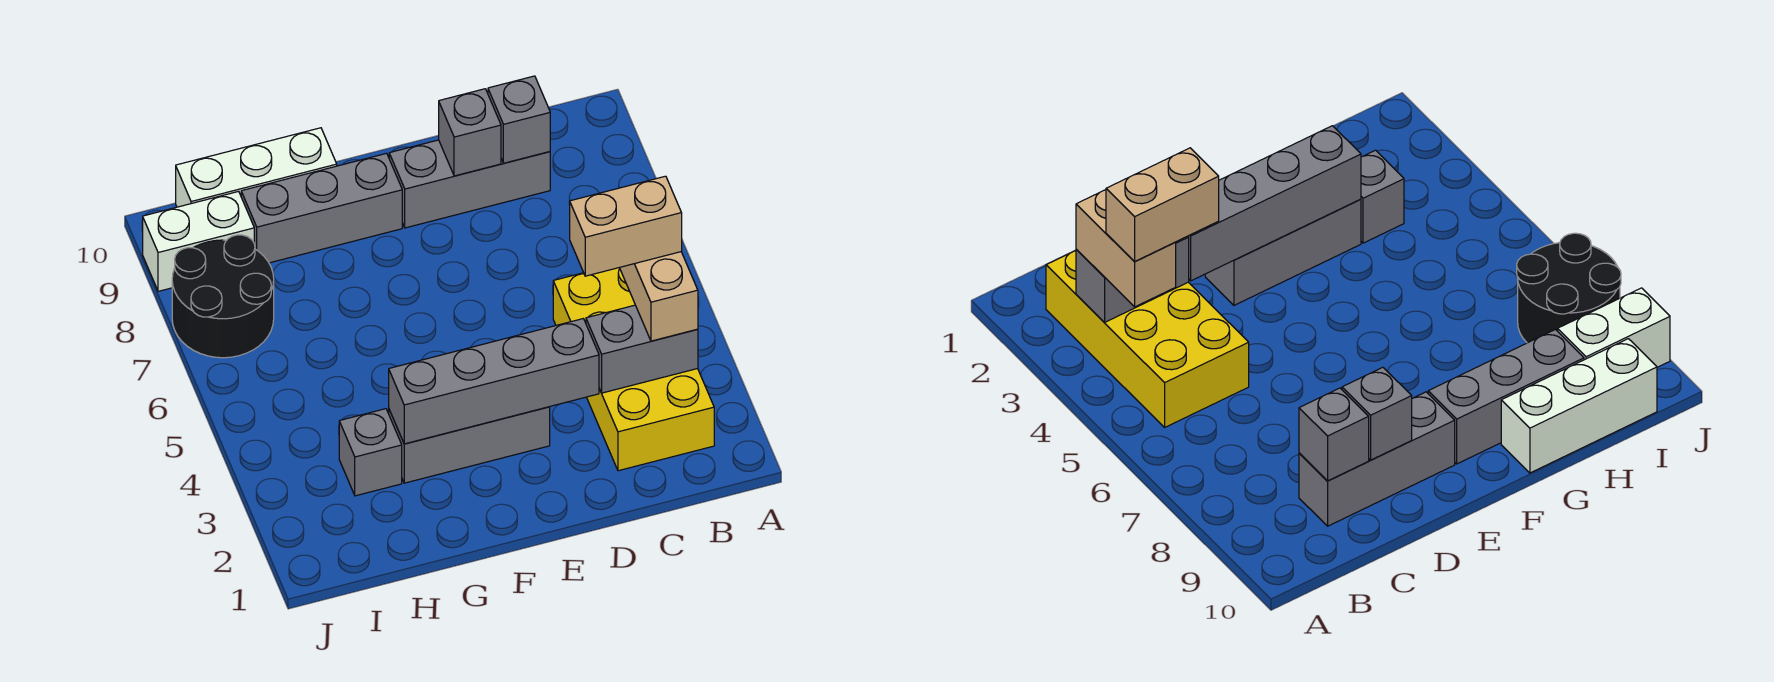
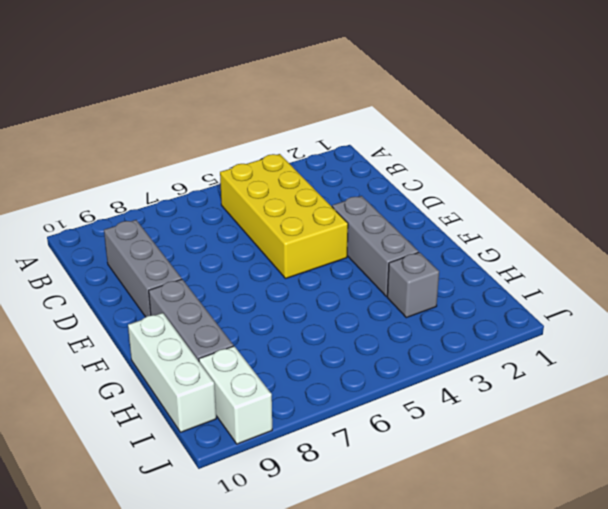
yellow brick B4:E5 level 1 -> yellow brick B2:C5 level 1
none -> black round brick I7:J8 level 1
none -> grey brick B3:C3 level 2
none -> grey brick C9 level 2

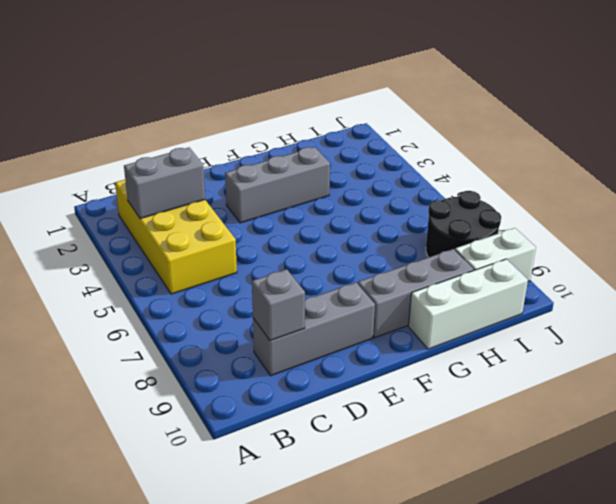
none -> grey brick H3 level 1
none -> grey brick D3:G3 level 2
none -> grey brick D9 level 2

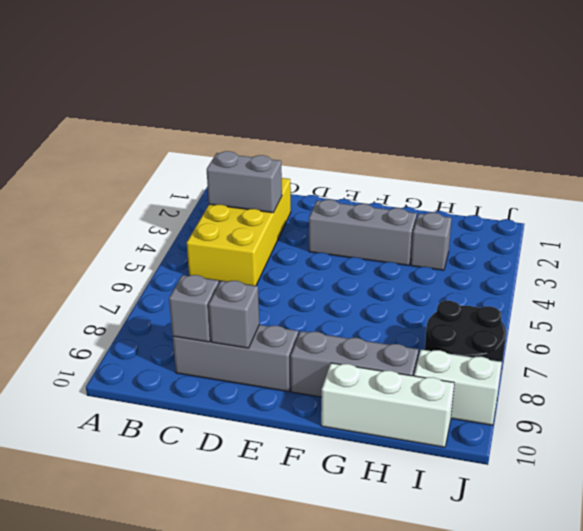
none -> grey brick D3:G3 level 2
none -> tan brick B3:B4 level 3
none -> tan brick B4:C4 level 4

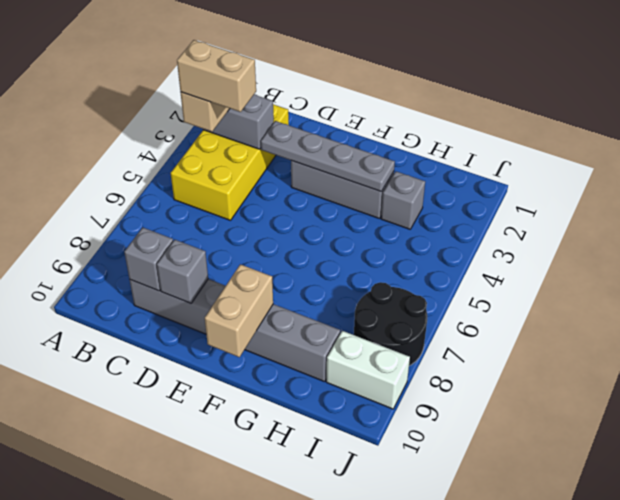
grey plate D3:G3 level 2 -> grey brick D3:G3 level 2
tan brick F9:F10 level 2 -> none
none -> white brick G10:I10 level 1

